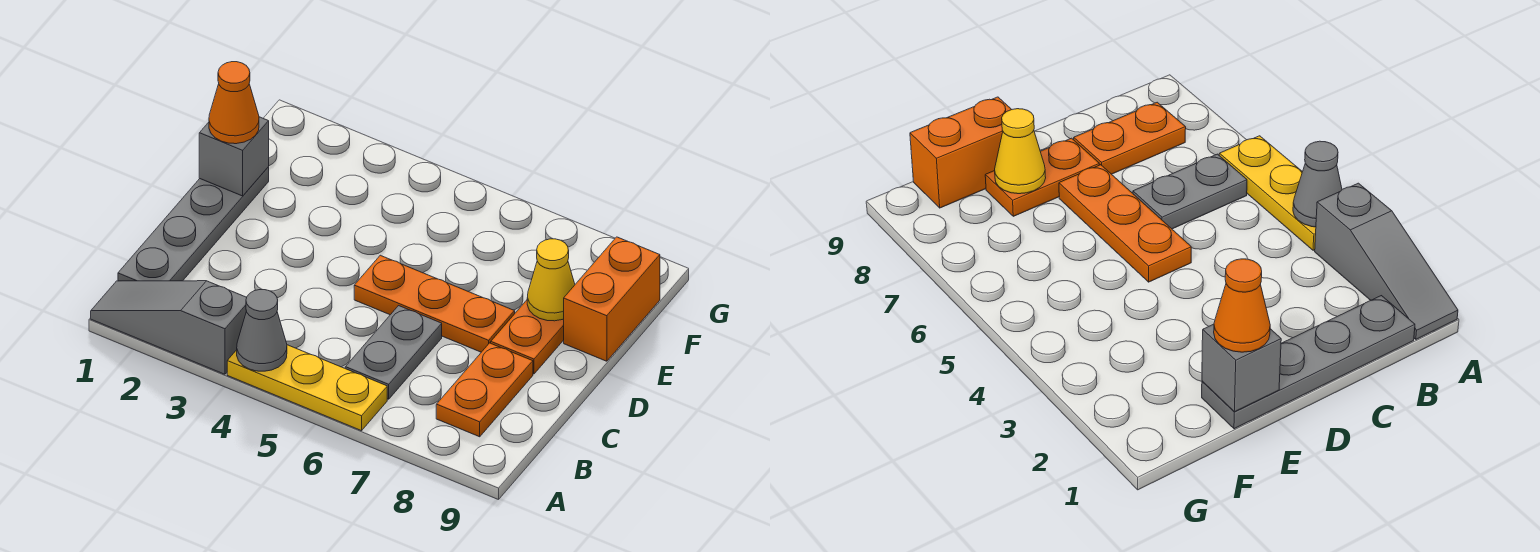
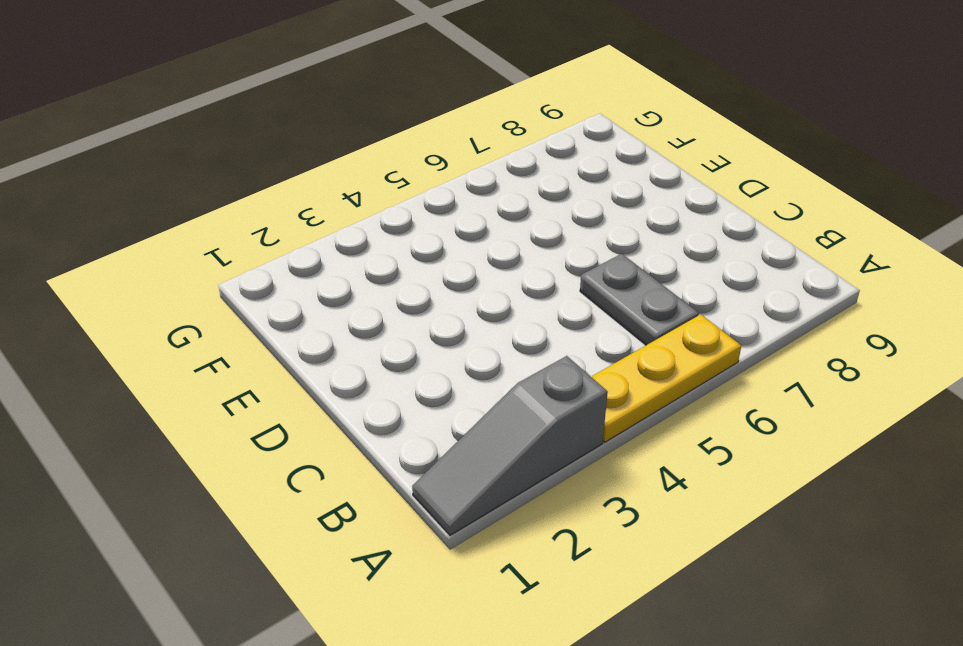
none -> grey plate B1:E1 level 1
none -> orange plate B8:C8 level 1
none -> orange plate D5:D7 level 1

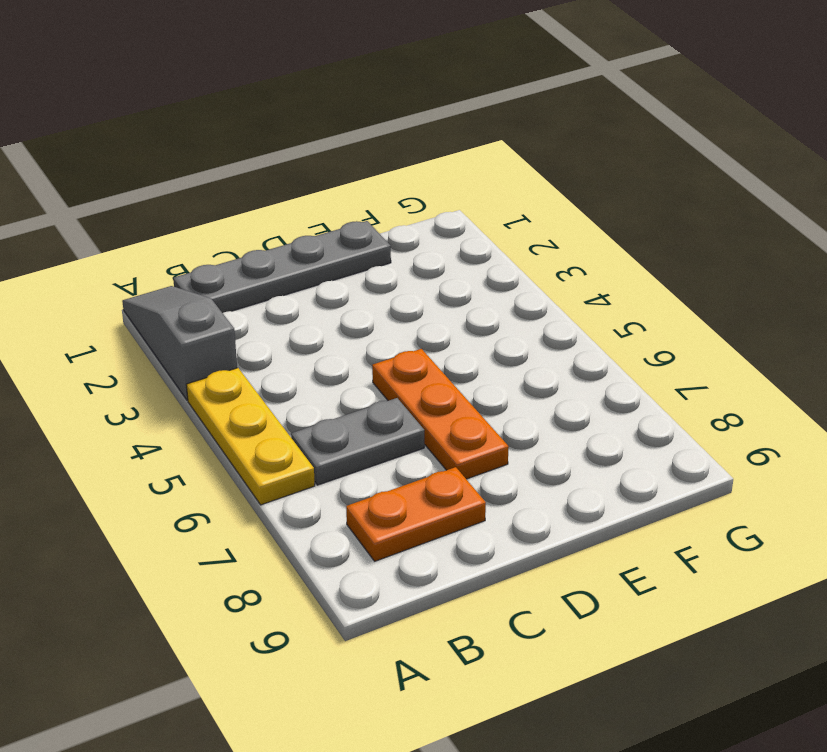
none -> orange plate D8:E8 level 1
none -> orange brick E9:F9 level 1
none -> grey cone A4 level 2

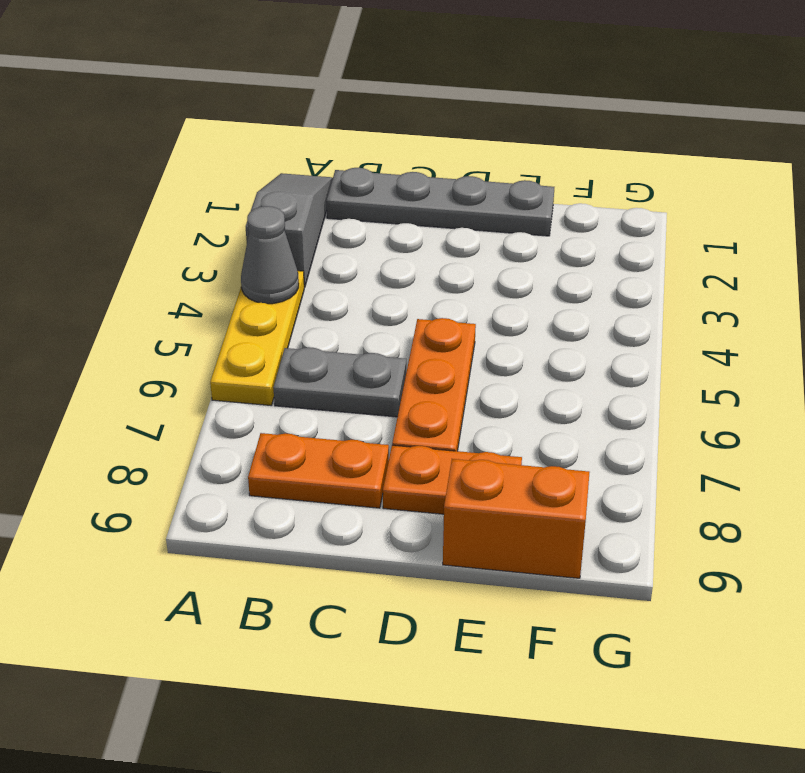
none -> grey brick E1 level 2
none -> yellow cone E8 level 2
none -> orange cone E1 level 3

